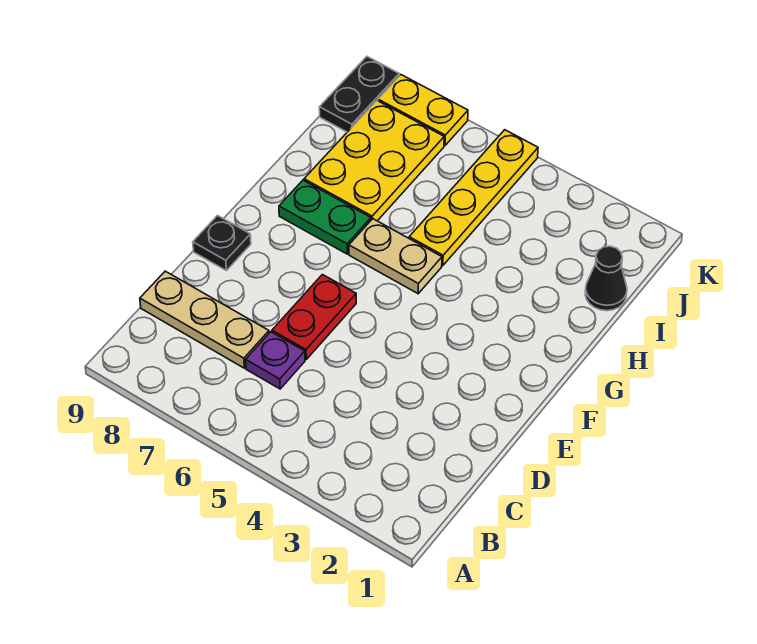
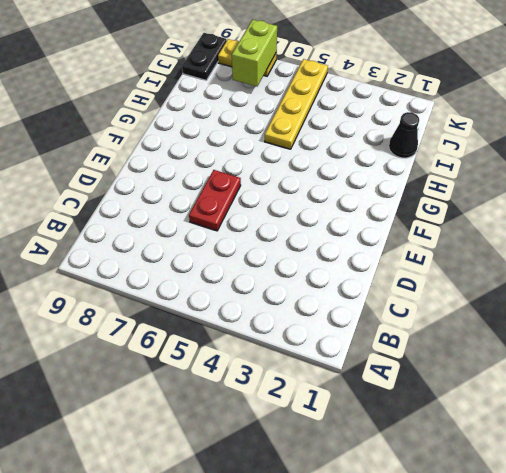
lime brick J7:K7 level 2 -> none
none -> purple plate C6 level 1
none -> tan plate C7:C9 level 1

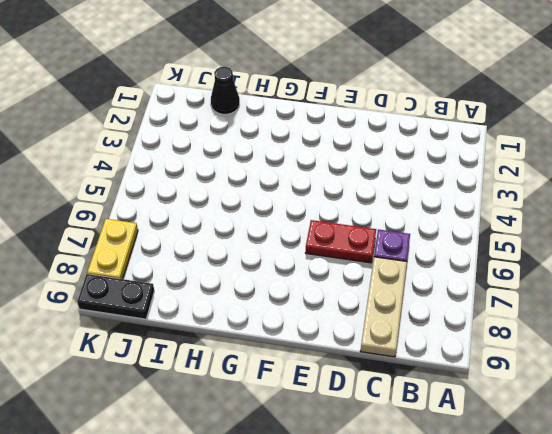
none -> black plate E9 level 1
none -> tan plate G5:G6 level 1

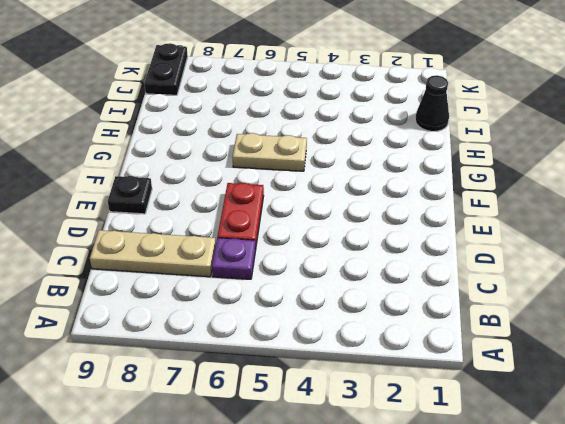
none -> green plate G7:G8 level 1
none -> yellow plate H5:K5 level 1

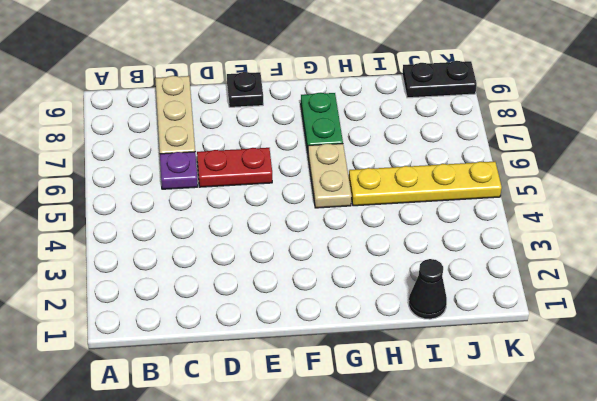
none -> yellow plate H7:J8 level 1
none -> yellow plate K7:K8 level 1

